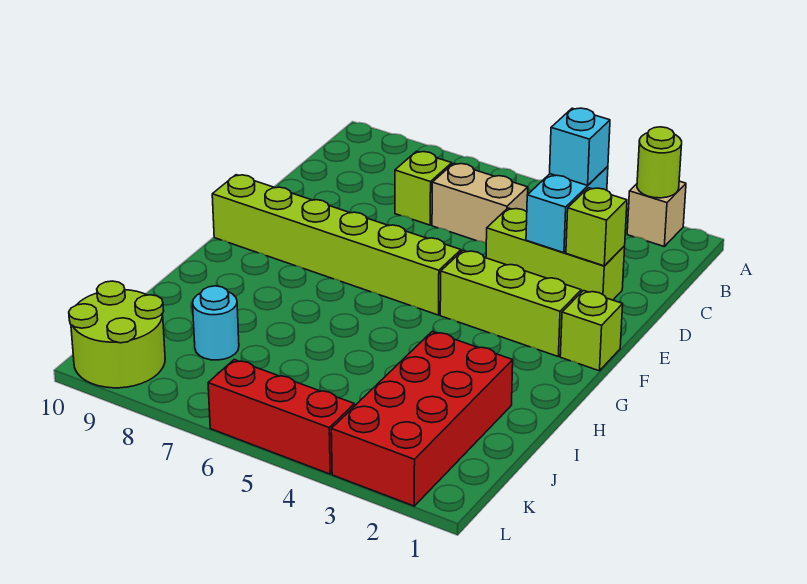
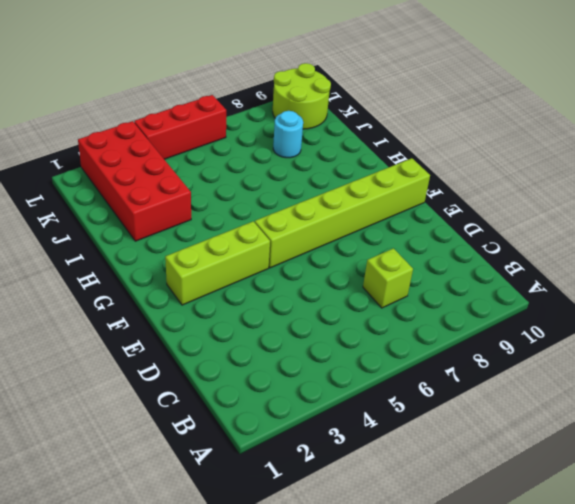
none -> tan brick A2 level 1
none -> tan brick C5:C6 level 1
none -> lime brick D2:D4 level 1

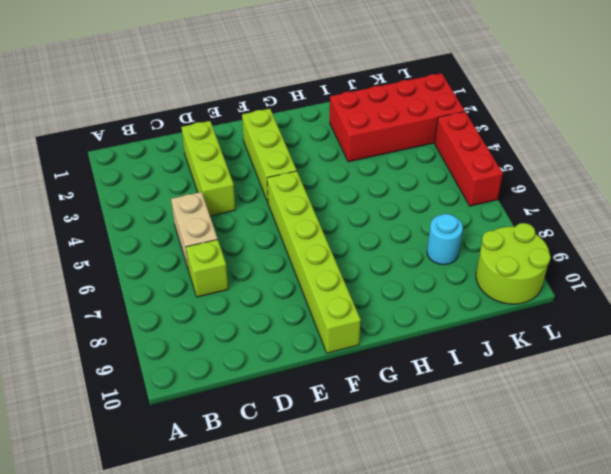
none -> tan brick A2 level 1
none -> lime brick F1 level 1
none -> lime round brick A2 level 2

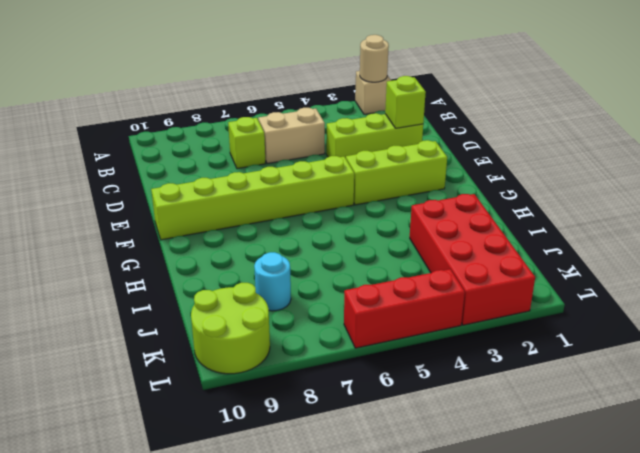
tan round brick A2 level 2 -> lime round brick A2 level 2
none -> lime brick F1 level 1
none -> cyan brick C3:D3 level 2
none -> cyan brick C3 level 3

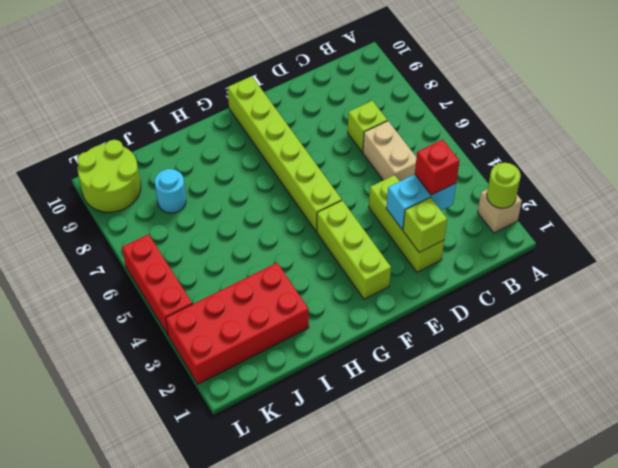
red brick C3 level 3 -> cyan brick C3 level 3
none -> lime brick F1 level 1

